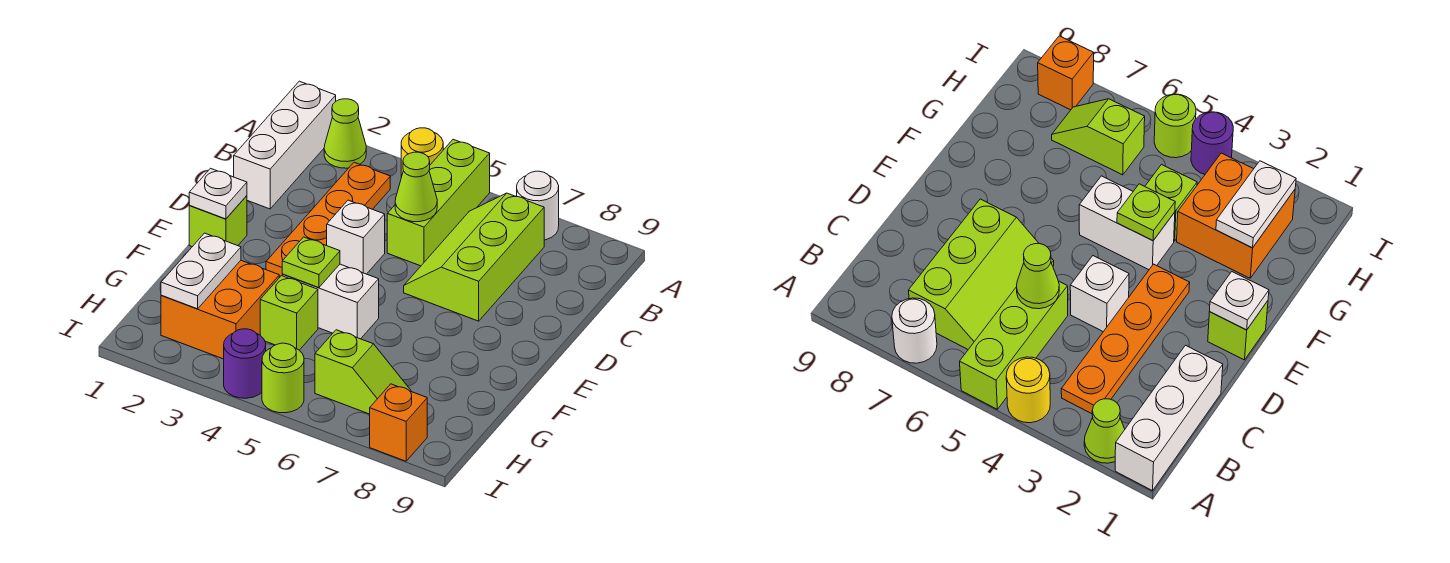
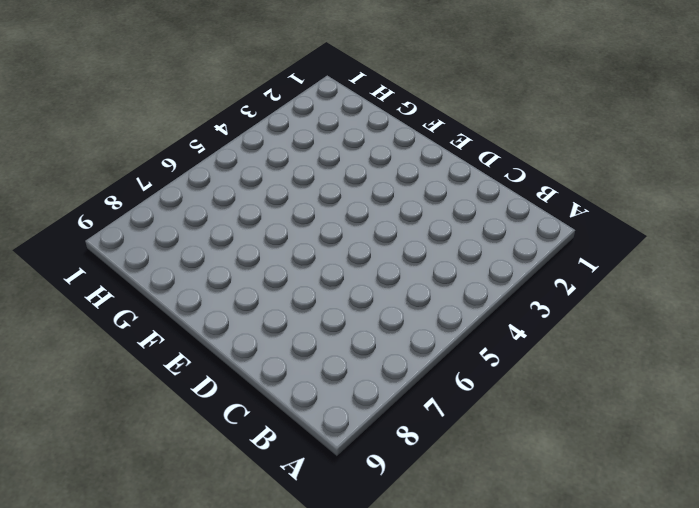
none -> white brick A1:C1 level 1
none -> lime cone A2 level 1
none -> yellow round brick A4 level 1

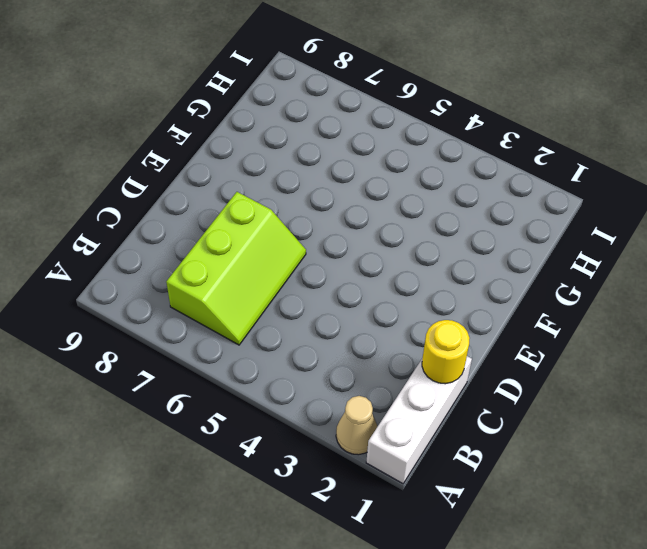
tan cone A2 level 1 -> lime cone A2 level 1
yellow round brick C1 level 2 -> yellow round brick A4 level 1
none -> lime brick A5:C5 level 1
none -> white round brick A7 level 1
none -> orange plate B3:E3 level 1

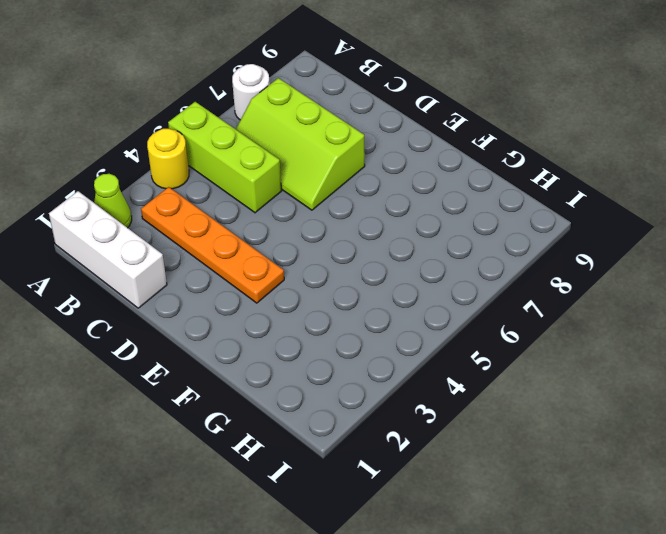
none -> white brick D4 level 1
none -> lime brick E1 level 1
none -> white brick F4:F5 level 1

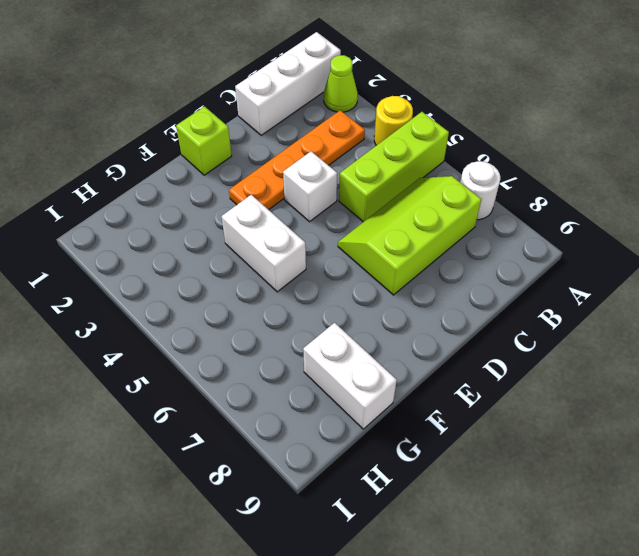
white brick G8:G9 level 1 -> none
none -> orange brick G2:H3 level 1
none -> lime brick G4 level 1
none -> lime slope H6:H7 level 1 top 6

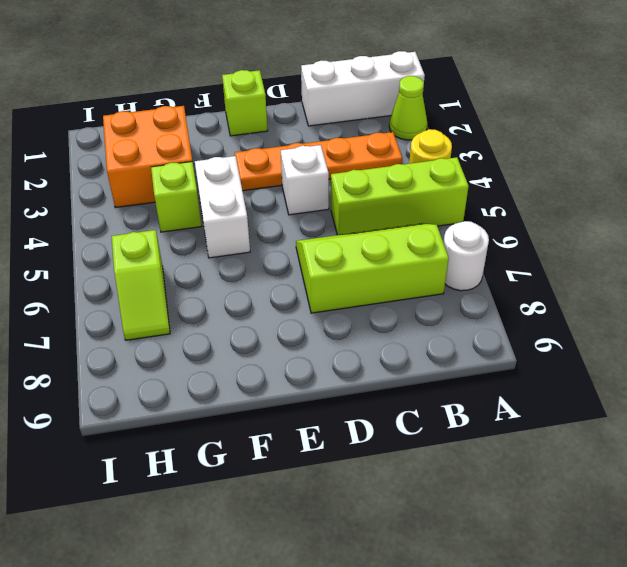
none -> purple round brick I4 level 1
none -> lime round brick I5 level 1
none -> orange brick I8 level 1

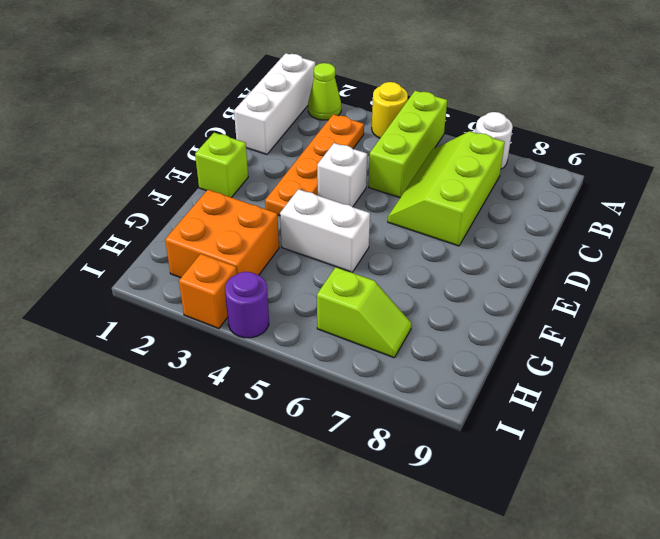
orange brick I3 level 1 -> orange brick I8 level 1
none -> lime brick G4 level 1
none -> lime round brick I5 level 1
none -> lime cone C5 level 2

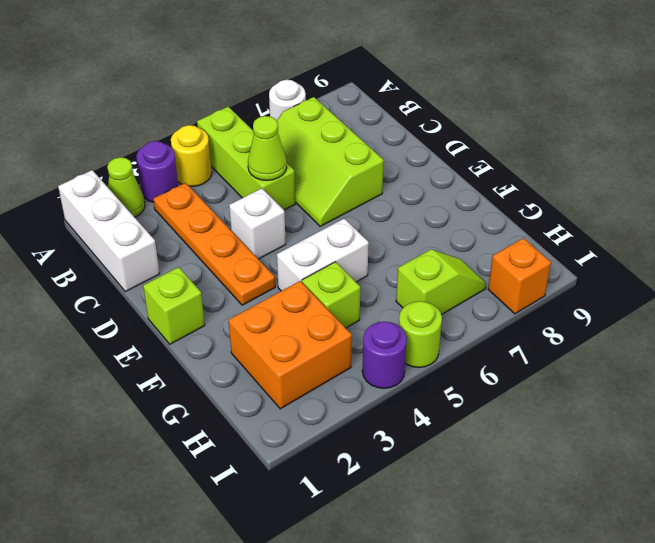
purple round brick A3 level 1 -> none
none -> white plate E1 level 2
none -> lime plate F4 level 2
none -> white plate G2:H2 level 2

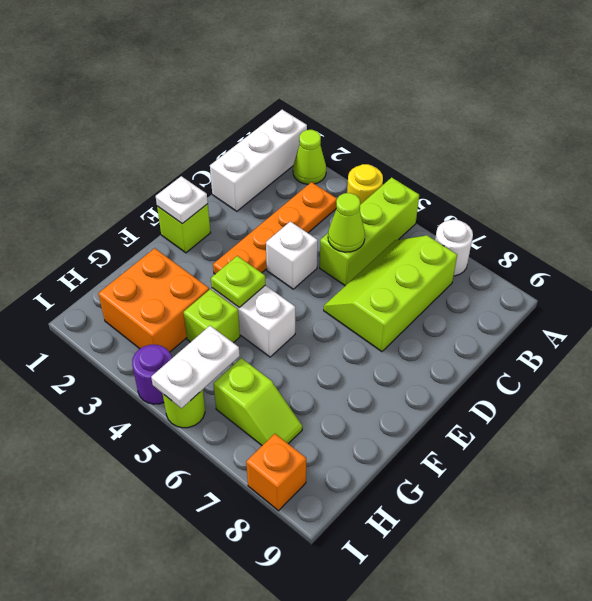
white plate H5:I5 level 2 -> white plate G2:H2 level 2

